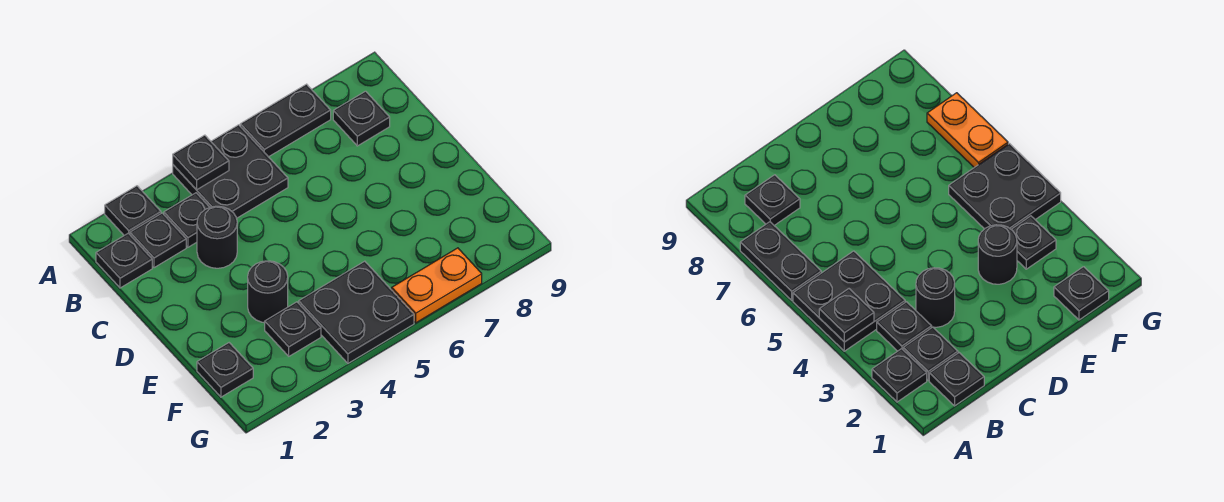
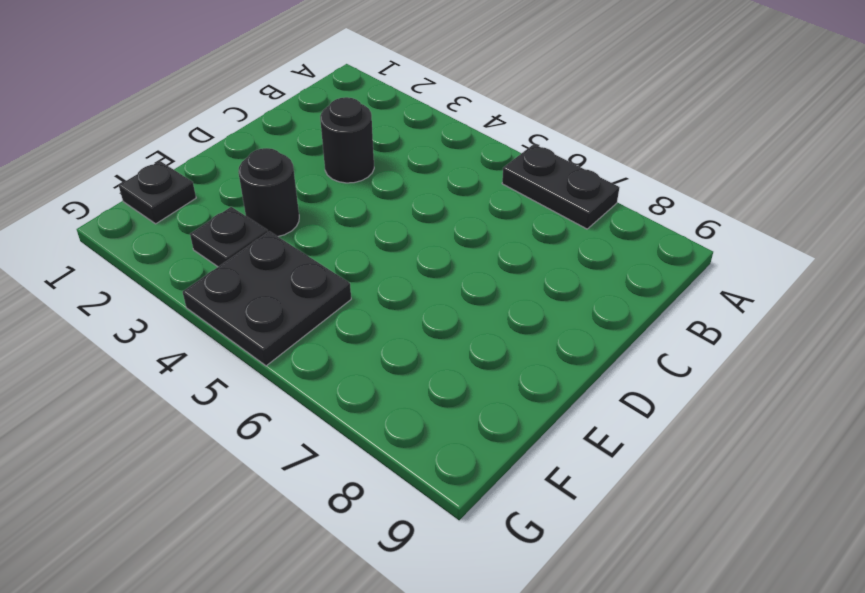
none -> black plate A2 level 1
none -> black plate A4:B5 level 1
none -> black plate B1 level 1

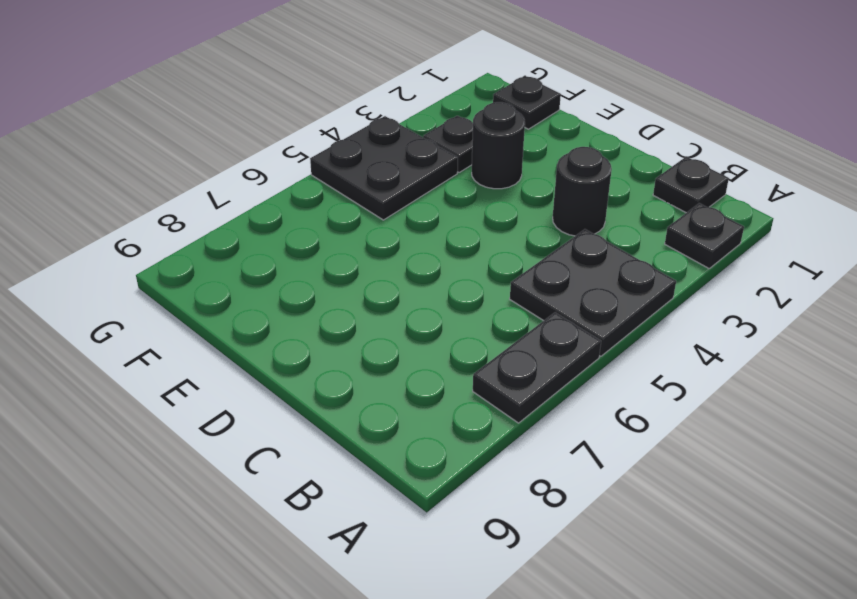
none -> black plate B2 level 1
none -> black plate B3 level 1
none -> black plate B8 level 1

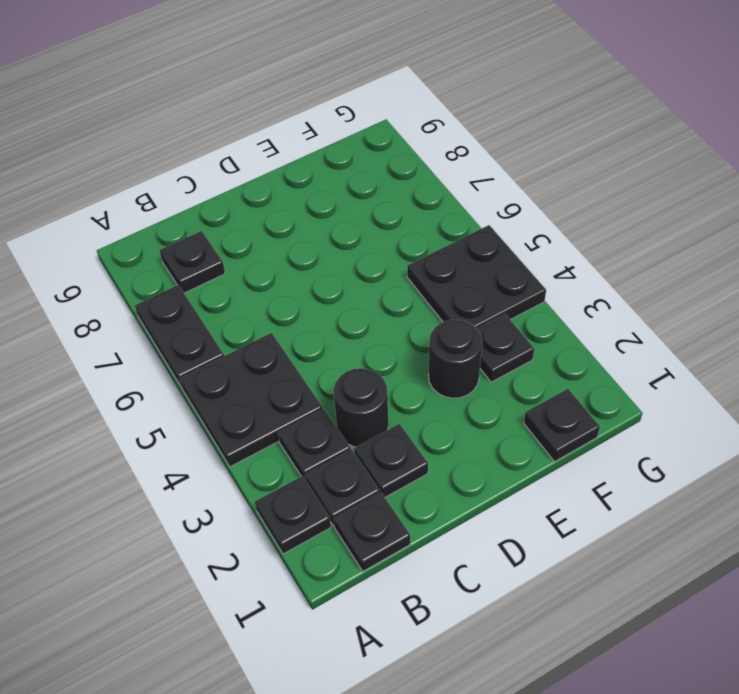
black plate C2 level 1 -> black plate A4 level 2
none -> orange plate G6:G7 level 1

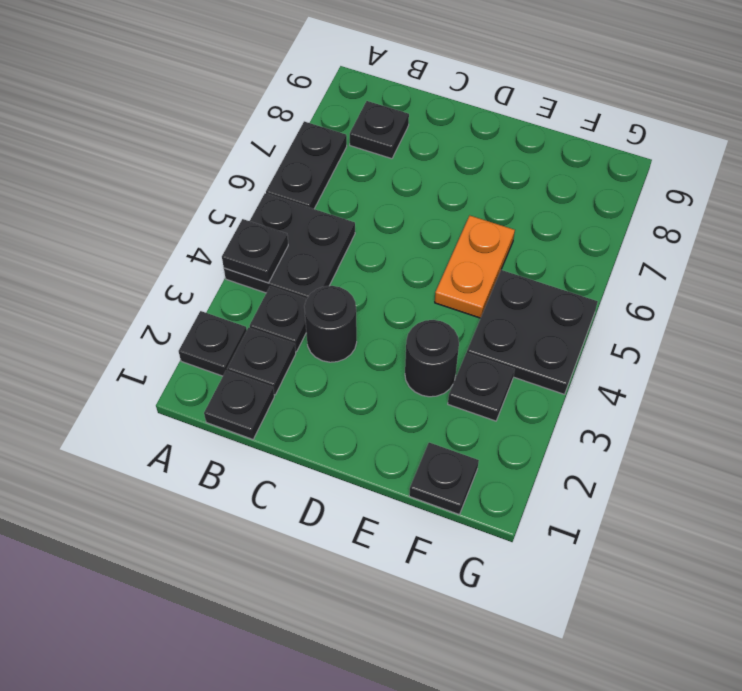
orange plate E5:E6 level 1 -> orange plate G6:G7 level 1

